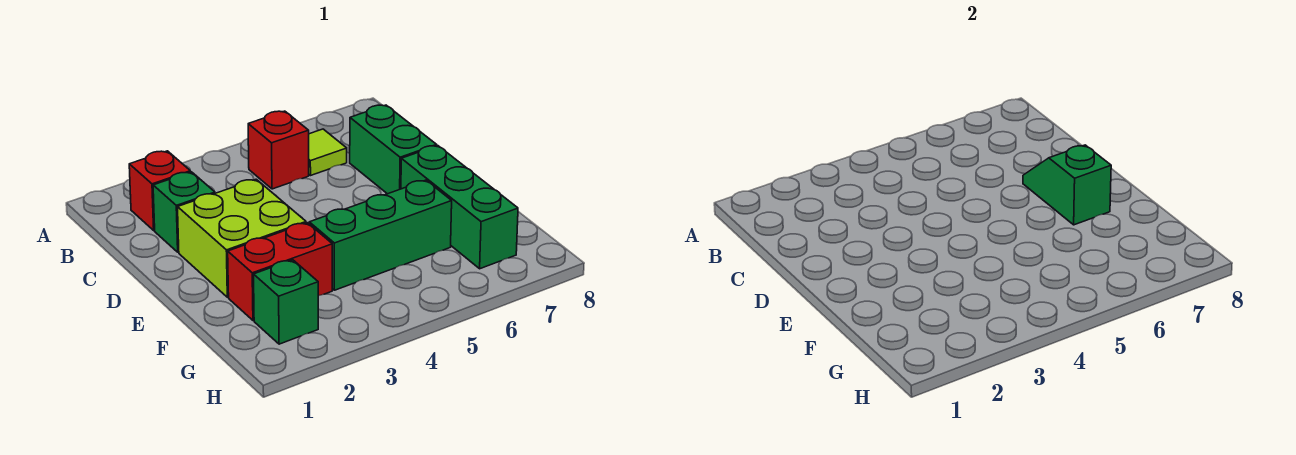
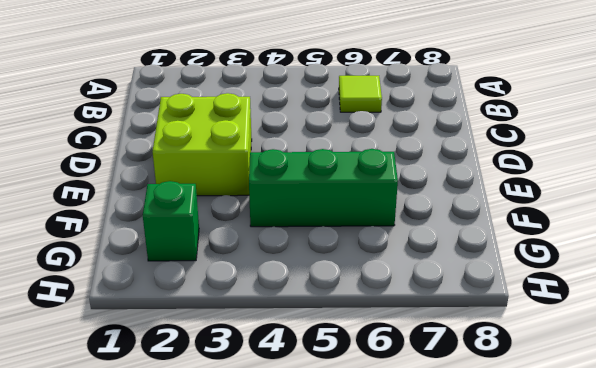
none -> red brick B2 level 1
none -> red brick B5 level 1

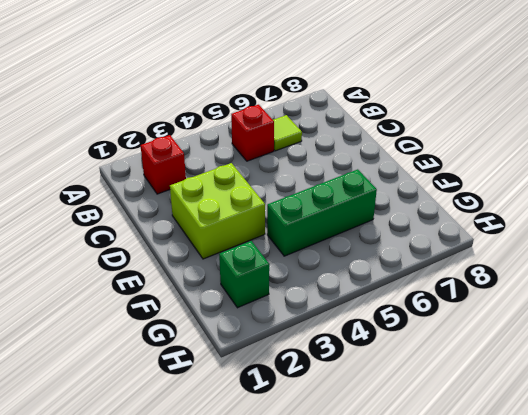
none -> green brick C2 level 1
none -> green brick C7:D7 level 1

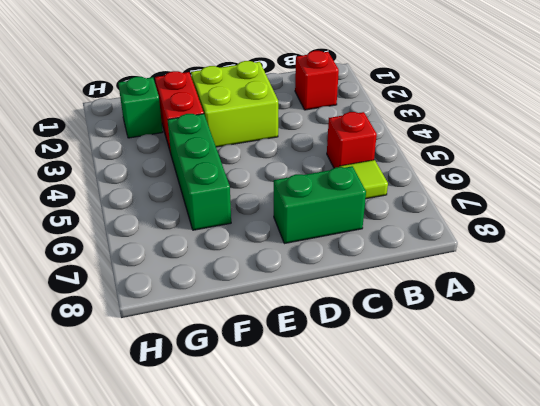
none -> green brick C2 level 1
none -> green brick E7:G7 level 1

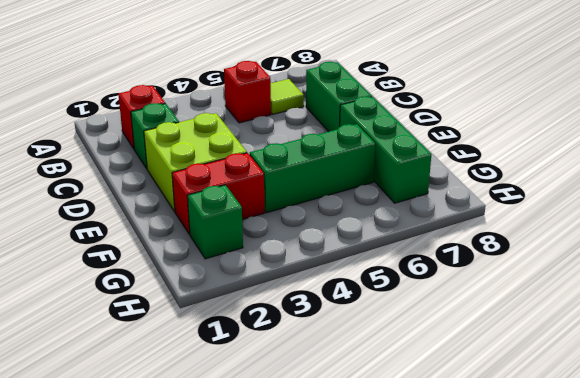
none -> green slope D7:E7 level 2 top E

